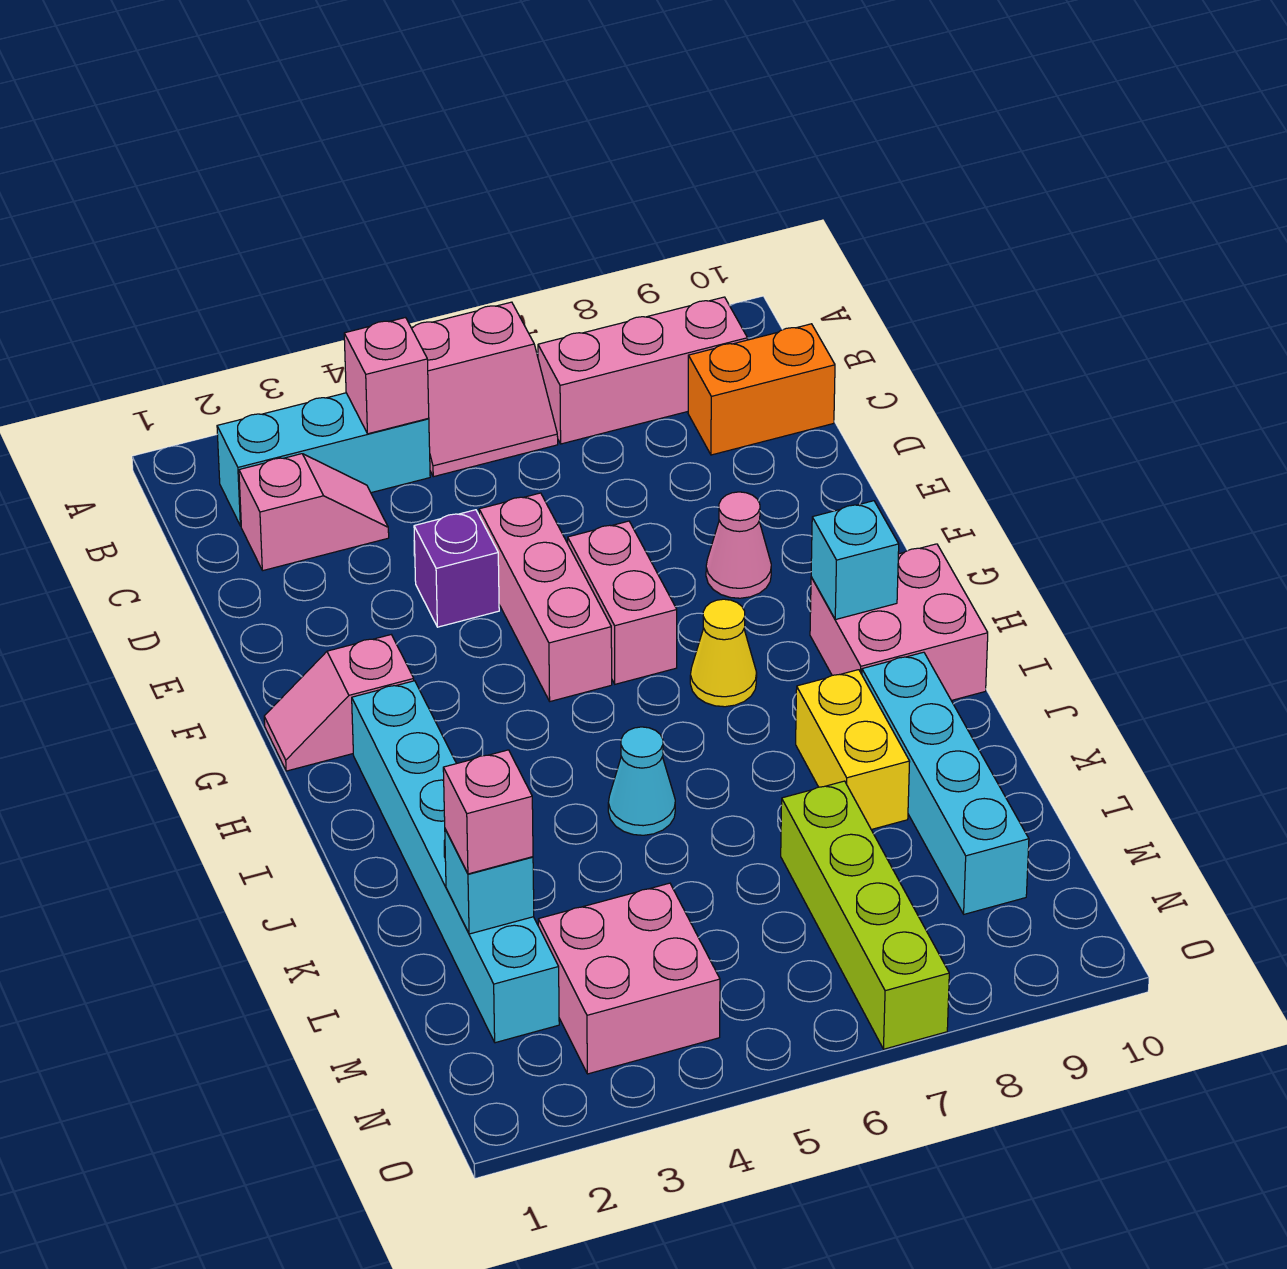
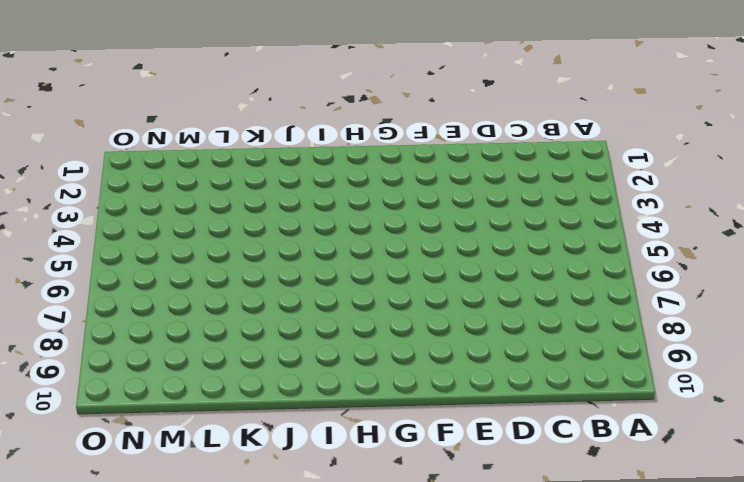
none -> pink slope A5:B6 level 1 top A
none -> cyan brick B2:B4 level 1
none -> pink brick B7:B9 level 1

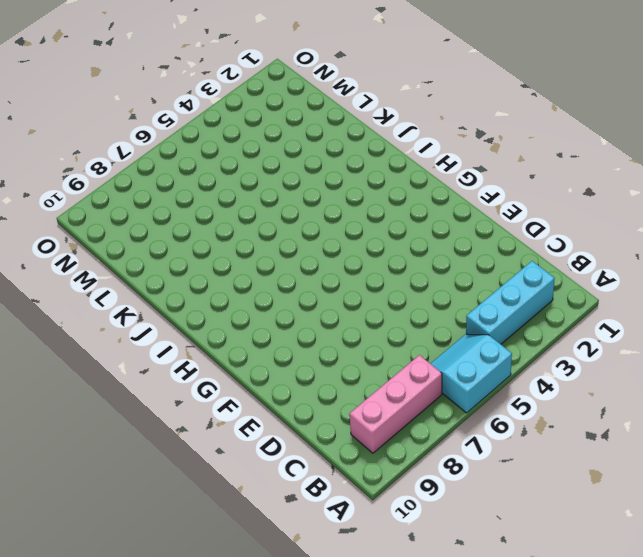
cyan slope A5:B6 level 1 top A -> pink slope A5:B6 level 1 top A
none -> pink slope C2:C3 level 1 top 2
none -> orange brick C9:C10 level 1
none -> purple brick E4 level 1

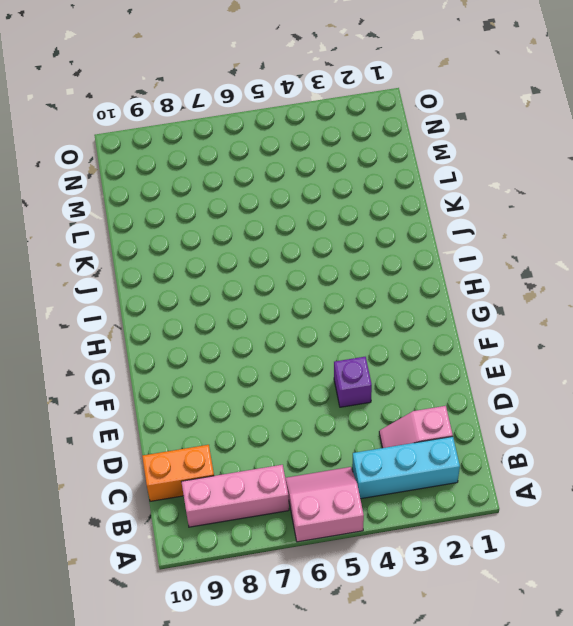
none -> pink brick E5:G5 level 1
none -> pink brick F6:G6 level 1
none -> pink cone F8 level 1

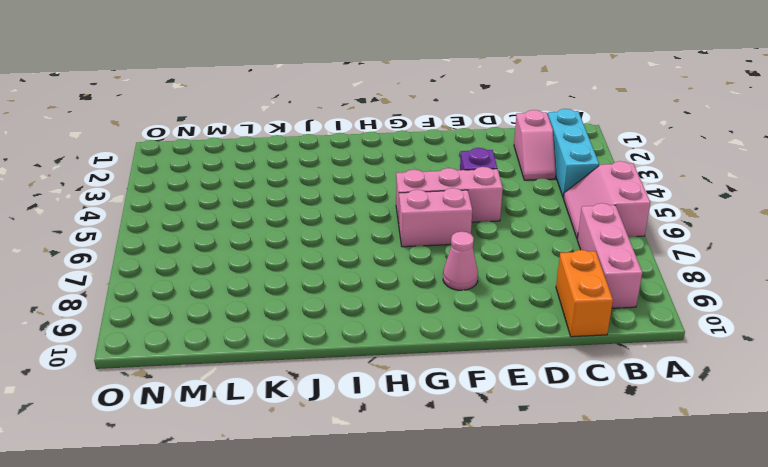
none -> pink slope G1:G2 level 1 top 2
none -> cyan brick H2:M2 level 1
none -> yellow cone H7 level 1

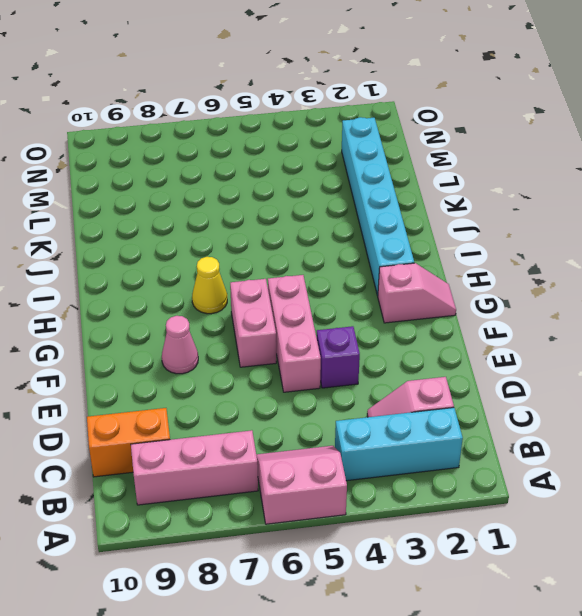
none -> pink brick H9:I10 level 1
none -> cyan cone J5 level 1
none -> yellow brick J8:K8 level 1

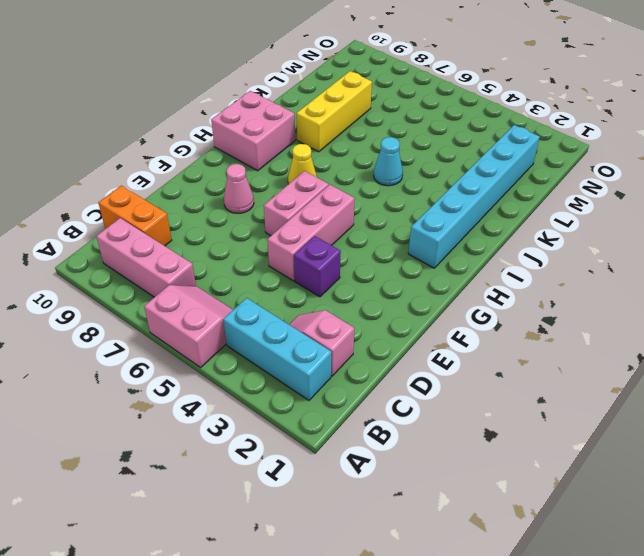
yellow brick J8:L8 level 1 -> yellow brick J8:K8 level 1
none -> pink slope G1:G2 level 1 top 2
none -> cyan brick J9:M9 level 1
none -> lime brick L7:O7 level 1

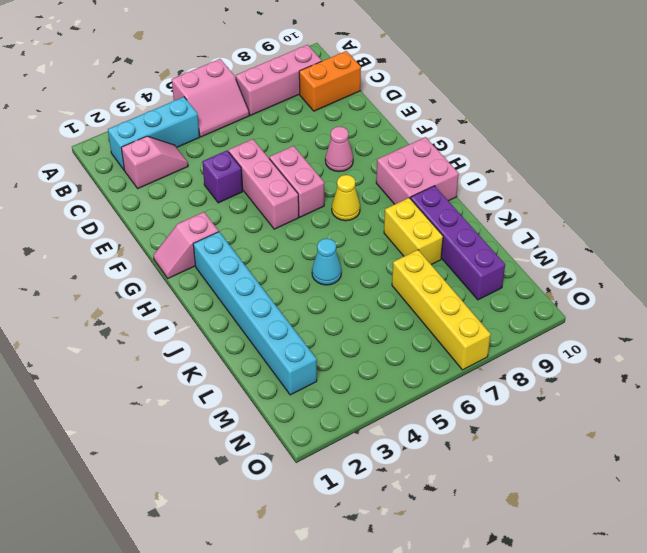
purple brick J9:M9 level 1 -> cyan brick J9:M9 level 1
yellow brick L7:O7 level 1 -> lime brick L7:O7 level 1
none -> pink brick M3:N4 level 1
none -> pink brick B4 level 2
none -> cyan brick H9 level 2

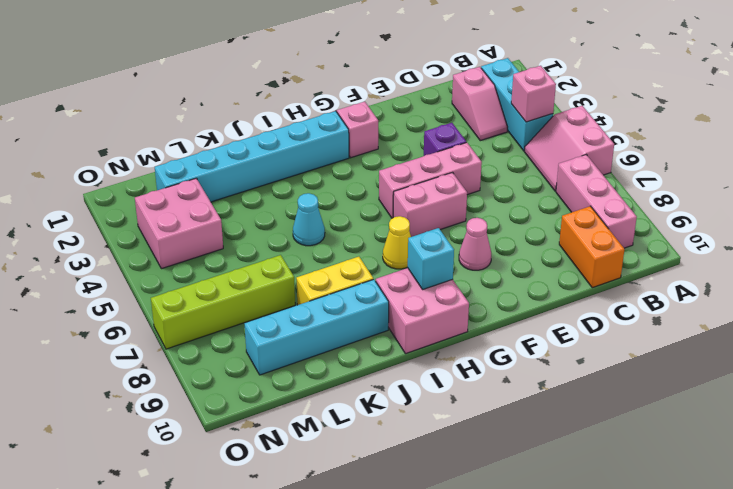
none -> cyan brick L2 level 2
none -> pink brick L2 level 3

